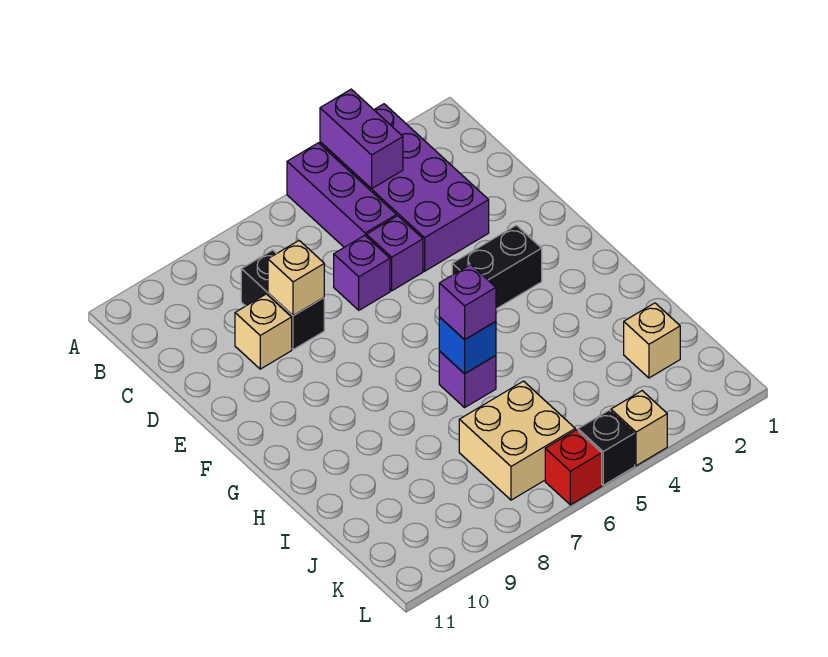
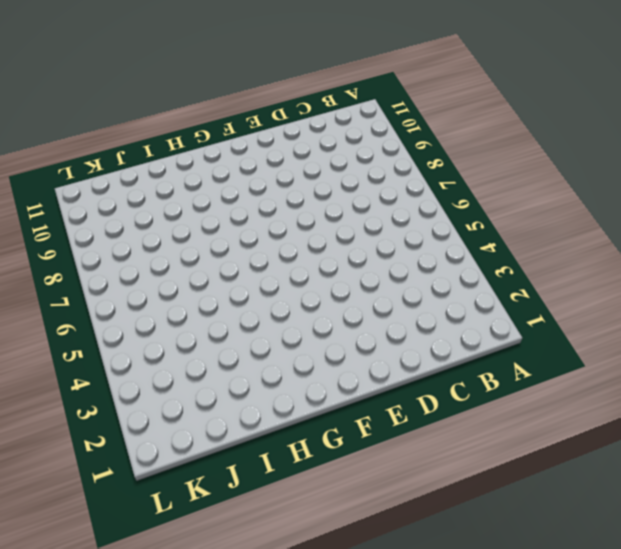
none -> purple brick A3:D4 level 1
none -> purple brick A5:C5 level 1
none -> black brick C8:D8 level 1

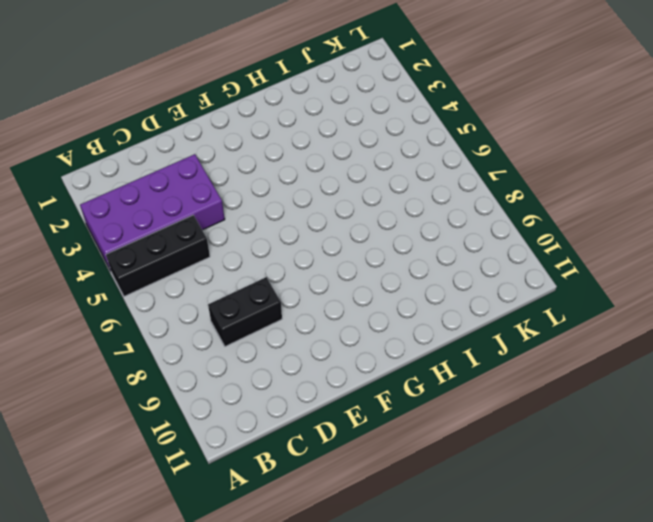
black brick A5:C5 level 1 -> purple brick A5:C5 level 1
none -> purple brick D5 level 1
none -> purple brick D6 level 1
none -> tan brick D9 level 1

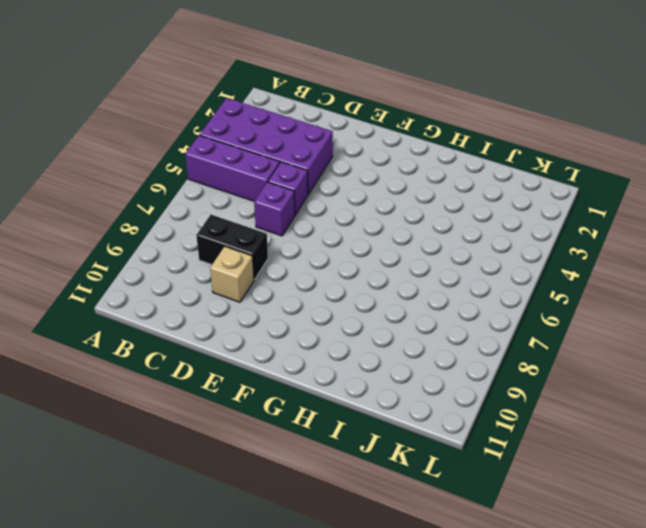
none -> black brick F3:F4 level 1
none -> purple brick H6 level 1
none -> tan brick J2 level 1

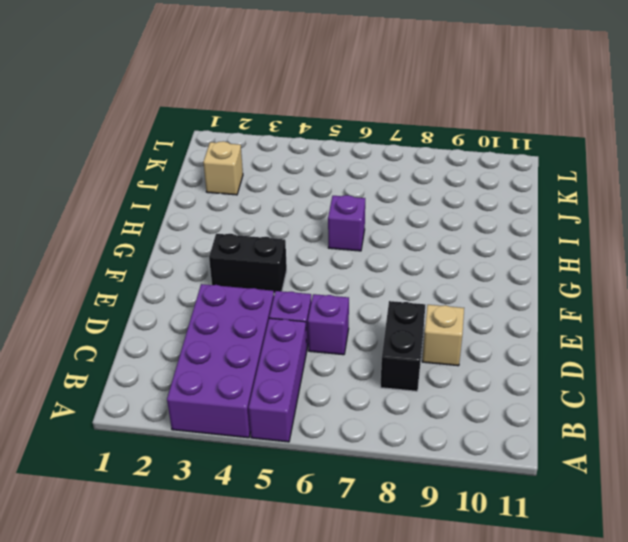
none -> tan brick J6:K7 level 1
none -> tan brick L4 level 1
none -> black brick L5 level 1

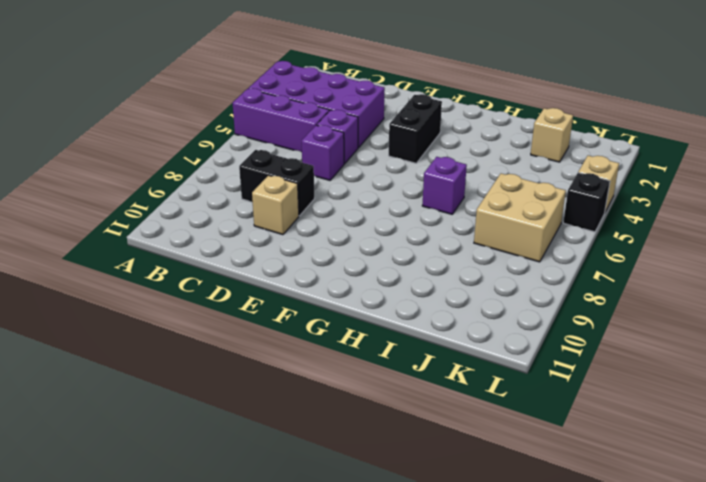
none -> red brick L6 level 1
none -> purple brick A4:B4 level 2
none -> tan brick D8 level 2

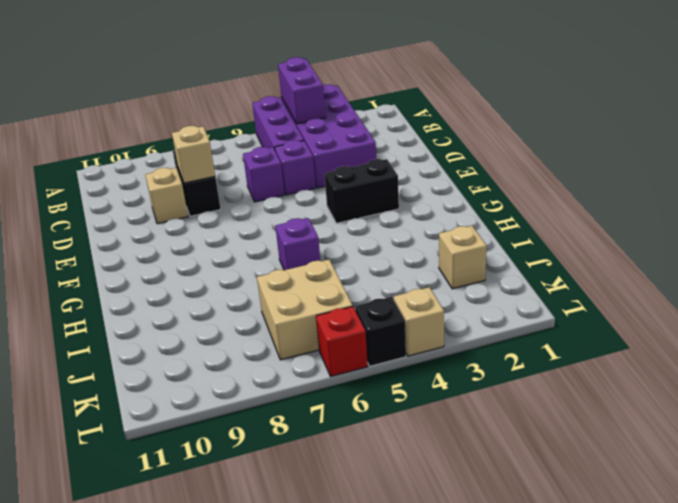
none -> blue brick H6 level 2
none -> purple brick H6 level 3

